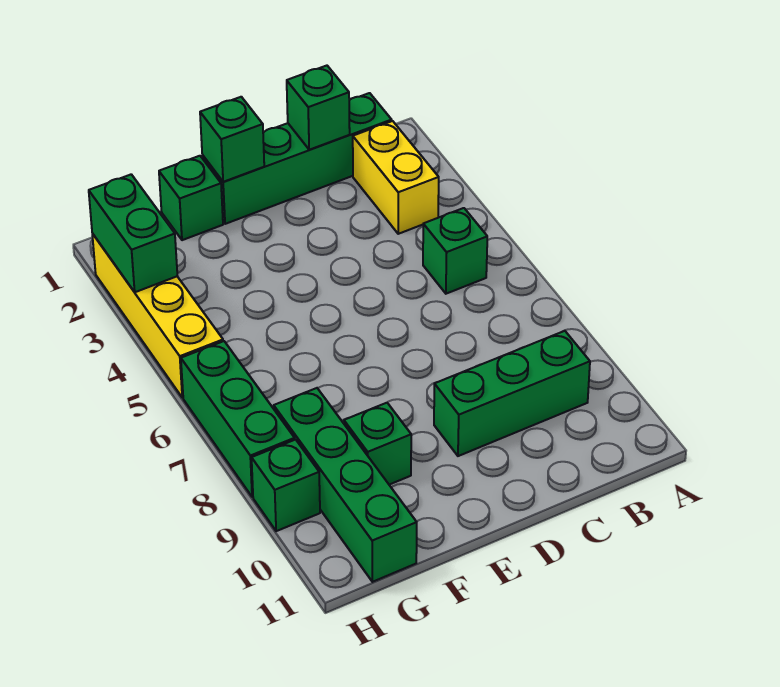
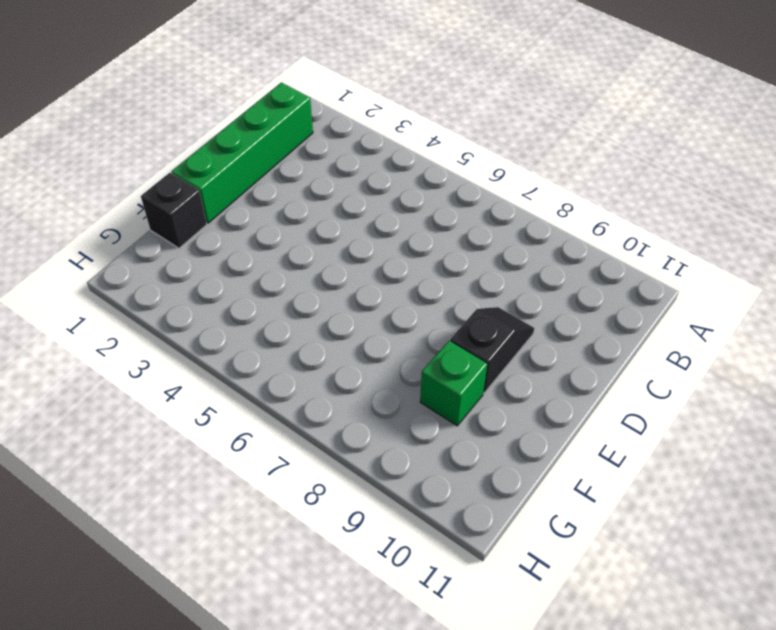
black slope D9:E9 level 1 top E -> green brick B9:D9 level 1
black brick F1 level 1 -> green brick F1 level 1
none -> yellow brick B2:B3 level 1
none -> green brick B5 level 1
none -> green brick G8:G11 level 1

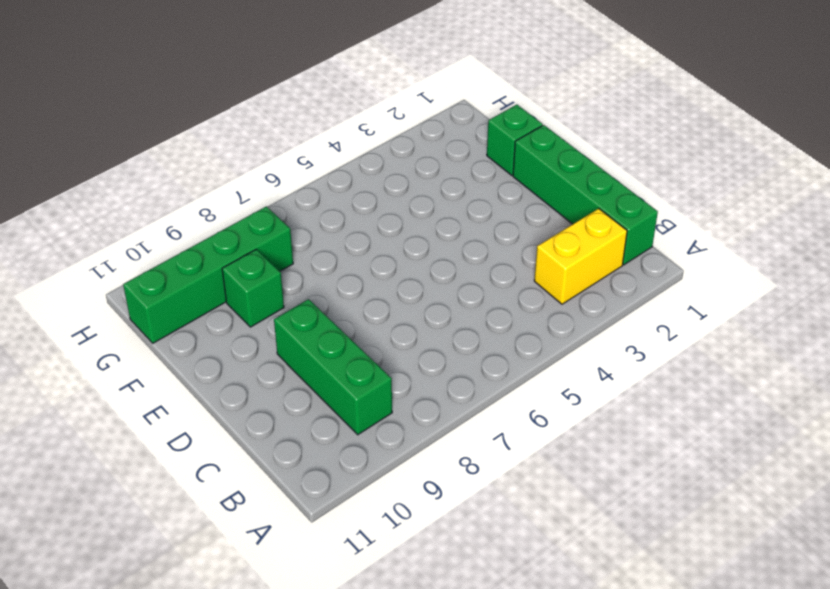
none -> green brick B5 level 1
none -> yellow brick H2:H5 level 1
none -> green brick H6:H8 level 1

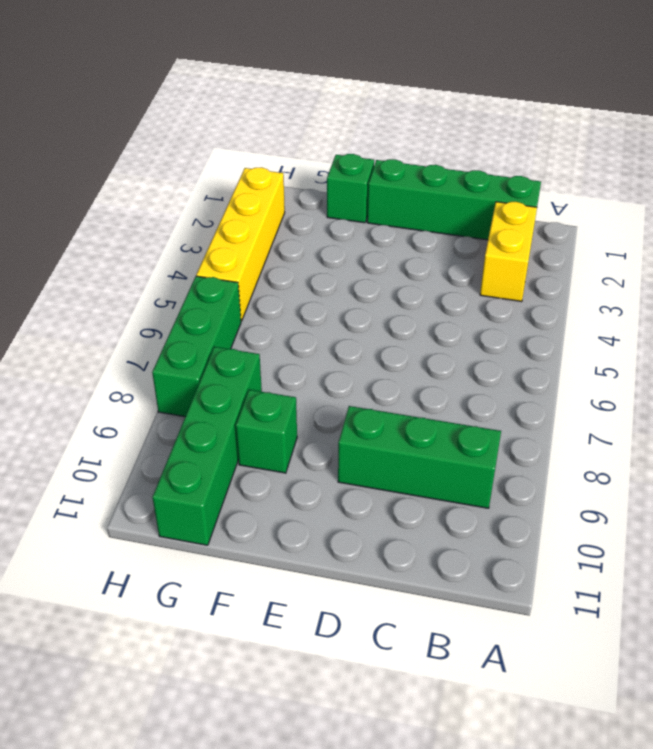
none -> green brick B5 level 1
none -> green brick H9 level 1
none -> green brick C1 level 2

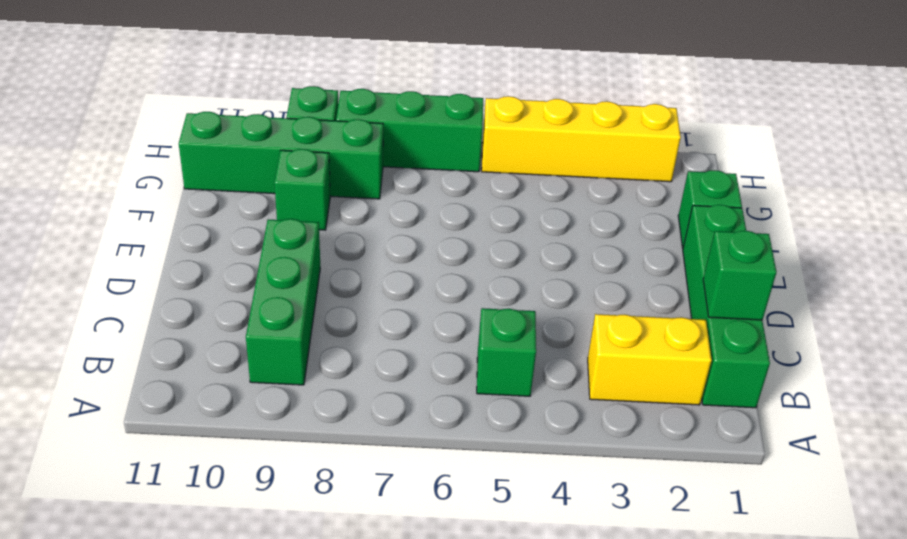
none -> green brick E1 level 2
none -> green brick H2:H3 level 2

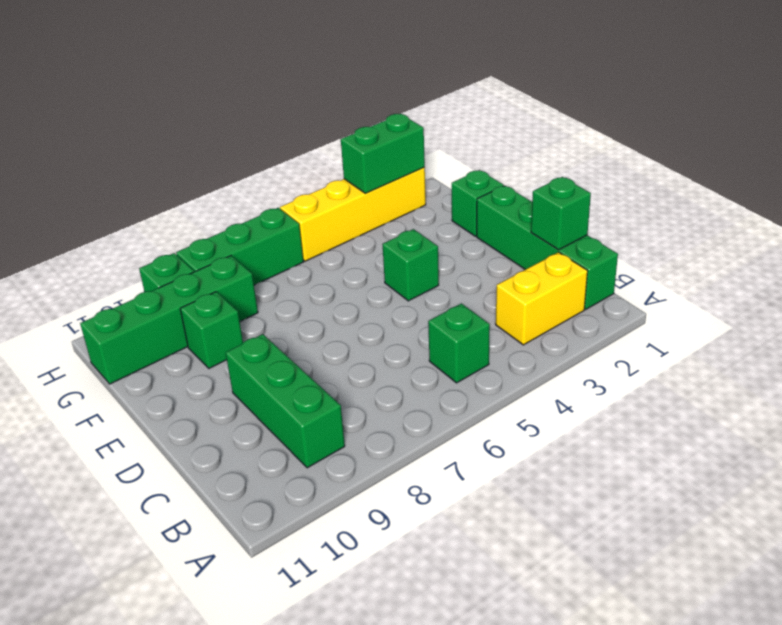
green brick E4 level 1 -> green brick E1 level 2

